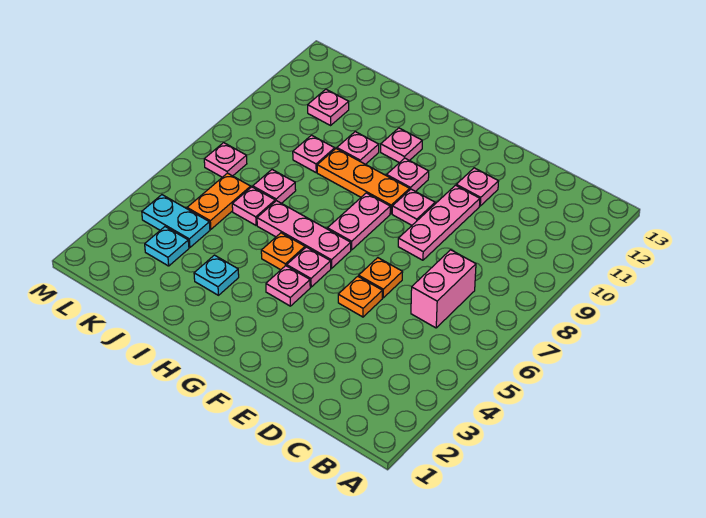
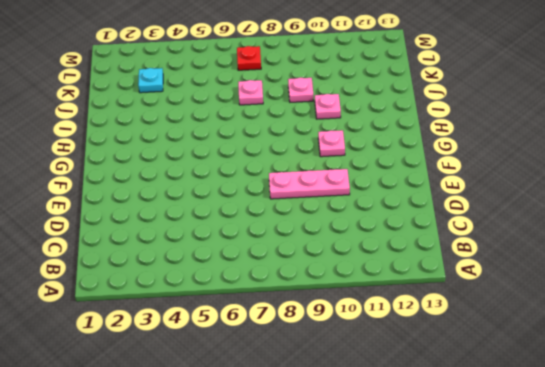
red plate L7 level 1 -> pink plate L7 level 1
none -> pink brick C6:C7 level 1
none -> orange plate E5 level 1
none -> orange plate E6 level 1

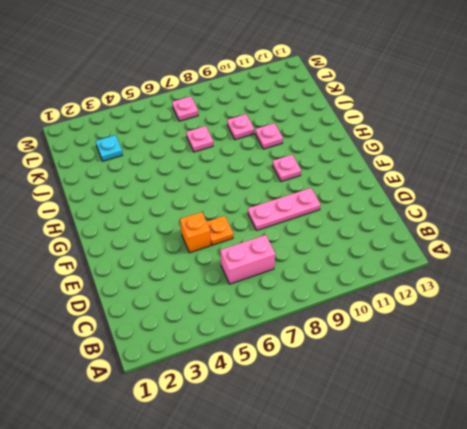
orange brick E5 level 1 -> orange plate E5 level 1
none -> pink plate E11 level 1
none -> pink plate F9 level 1
none -> pink plate G4 level 1

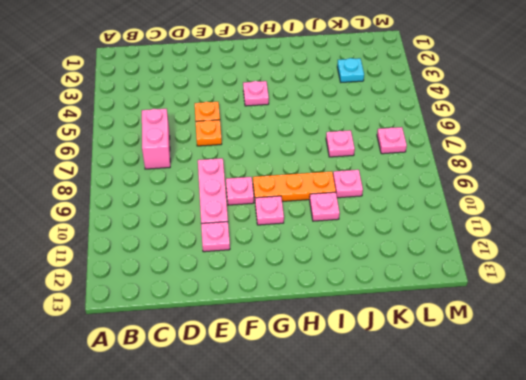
none -> pink plate G5 level 1
none -> pink plate G6:I6 level 1
none -> pink plate G7:G8 level 1

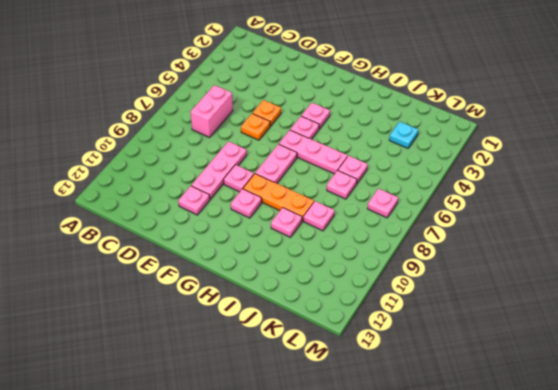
none -> orange plate H5 level 1
none -> pink plate H11 level 1
none -> cyan plate I3 level 1

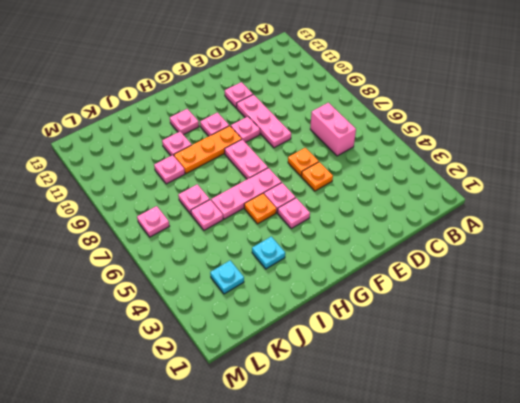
none -> cyan plate K4:L4 level 1
none -> orange plate K5:K6 level 1
none -> pink plate K11 level 1

